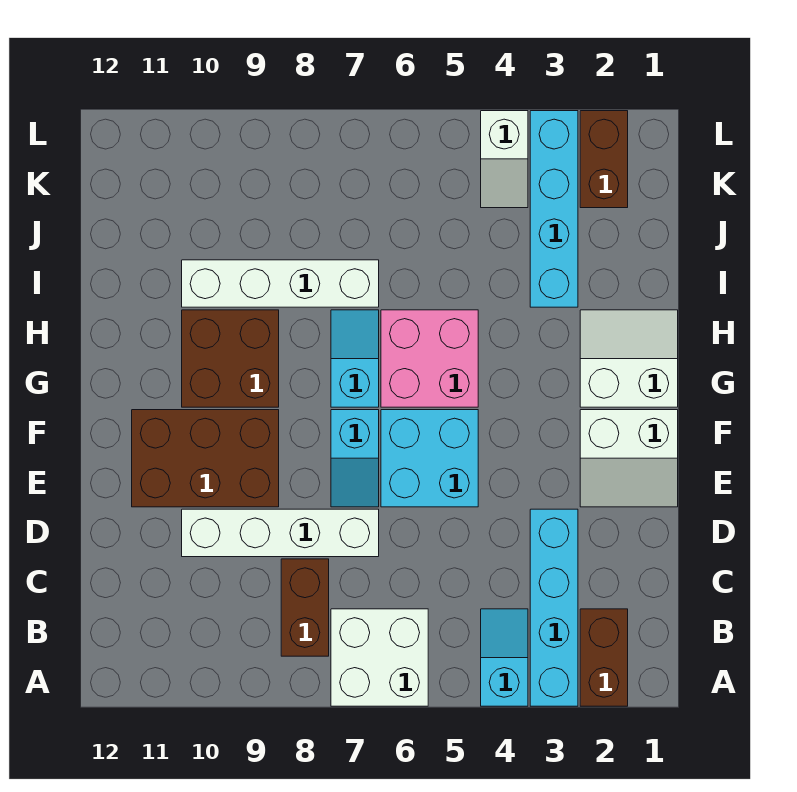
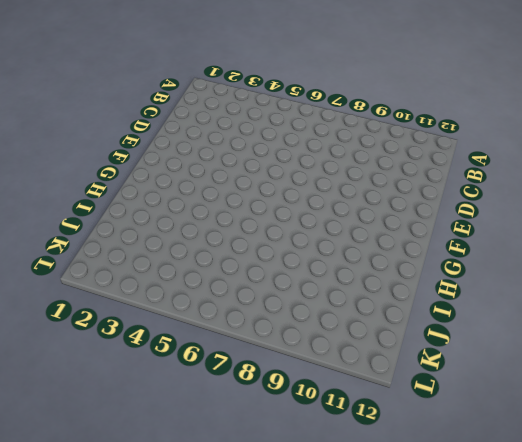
none -> brown brick A2:B2 level 1
none -> cyan brick A3:D3 level 1
none -> cyan slope A4:B4 level 1 top A

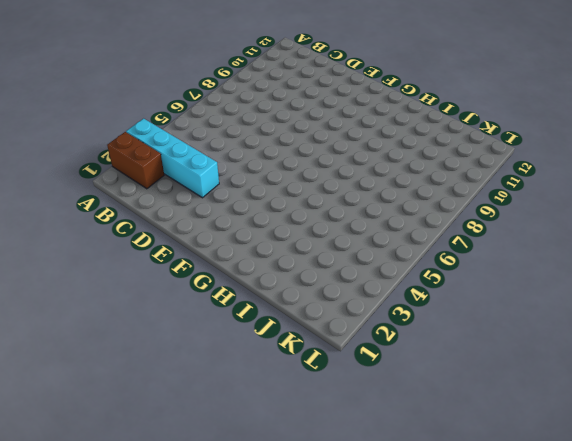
none -> cyan slope A4:B4 level 1 top A
none -> white brick A6:B7 level 1
none -> brown brick B8:C8 level 1

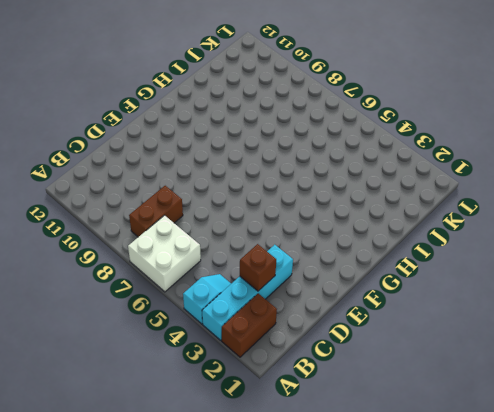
brown brick C3 level 2 -> none
none -> white brick D7:D10 level 1
none -> white slope E1:F2 level 1 top F
none -> cyan brick E5:F6 level 1

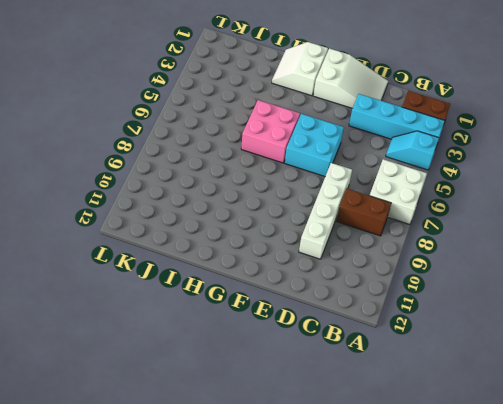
white slope D1:F2 level 1 top F -> white slope E1:F2 level 1 top F
none -> cyan slope E7:F7 level 1 top F
none -> brown brick E9:F11 level 1
none -> cyan slope G7:H7 level 1 top G

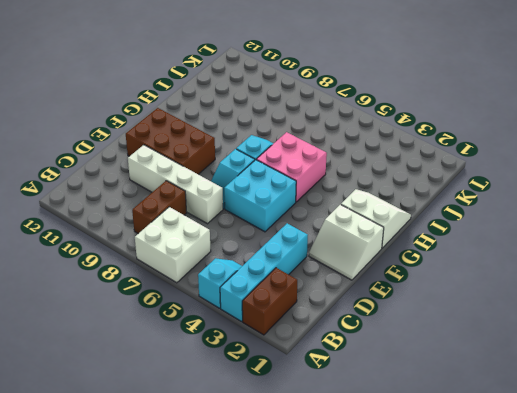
none -> brown brick G9:H10 level 1
none -> cyan brick I3:L3 level 1
none -> white brick I7:I10 level 1

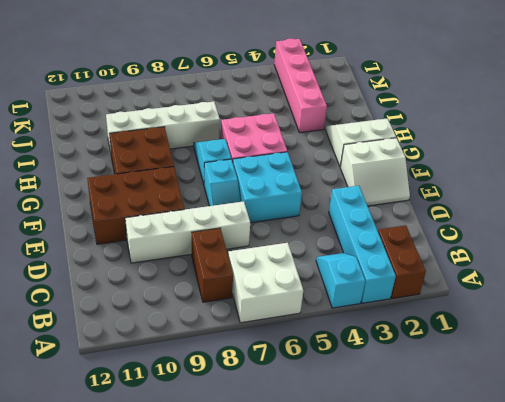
pink brick I3:L3 level 1 -> cyan brick I3:L3 level 1
none -> brown brick K2:L2 level 1
none -> white slope K4:L4 level 1 top L

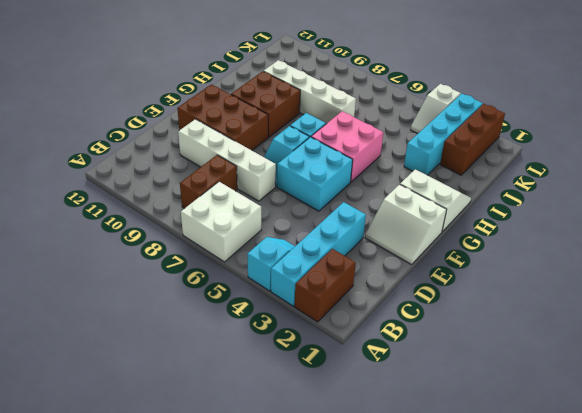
brown brick J2:L2 level 1 -> brown brick K2:L2 level 1

